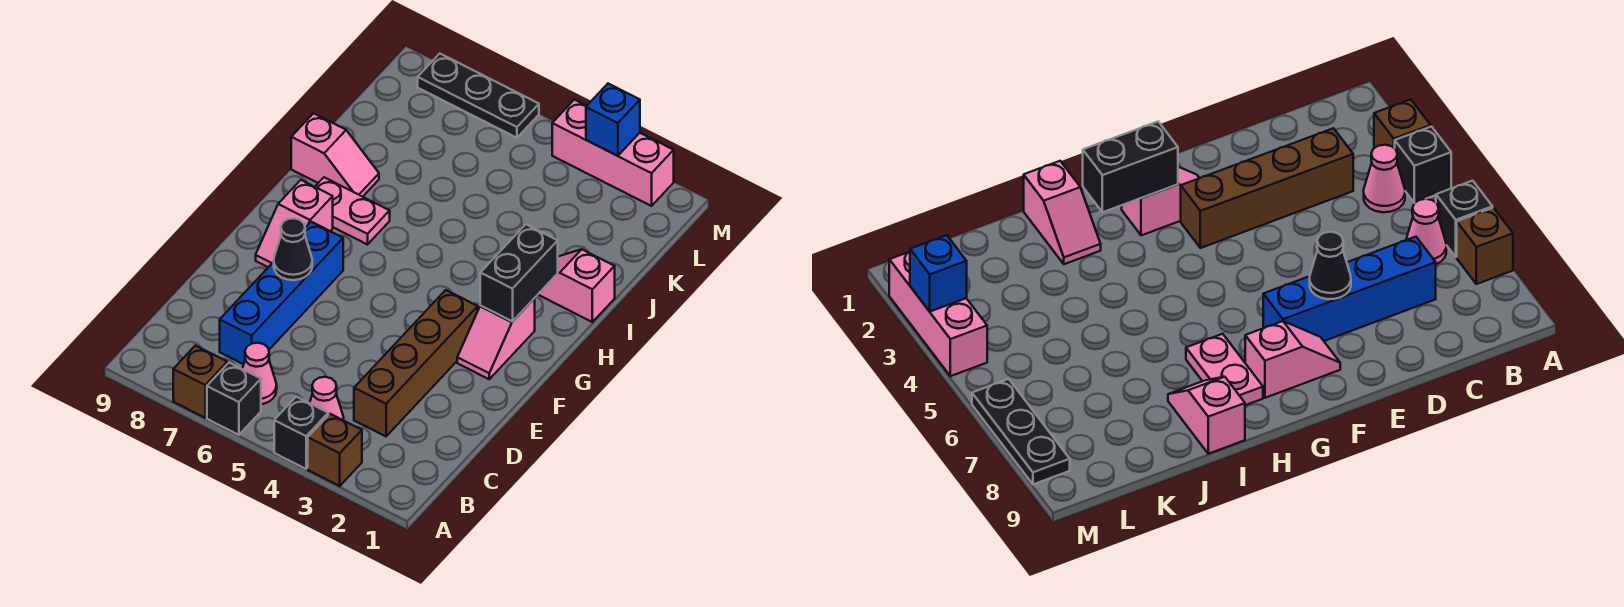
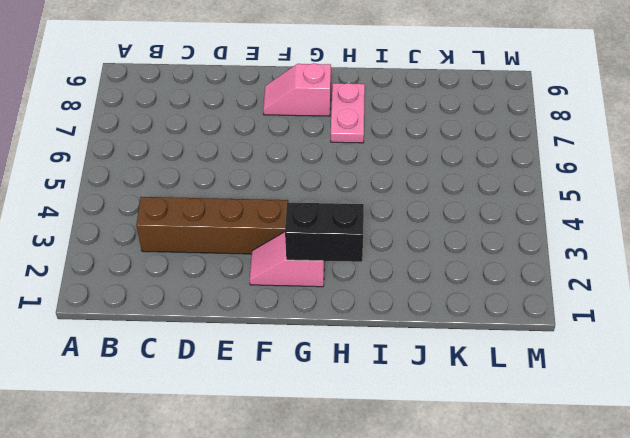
none -> brown brick A3 level 1
none -> black brick A4 level 1
none -> black brick A6 level 1

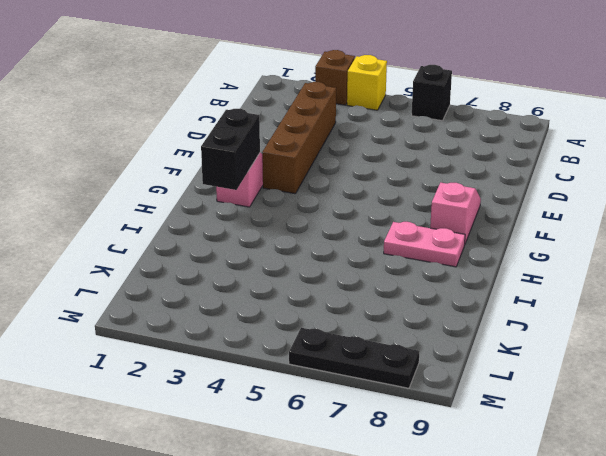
yellow brick A4 level 1 -> black brick A4 level 1
none -> brown brick A7 level 1
none -> pink cone B4 level 1
none -> pink cone B6 level 1

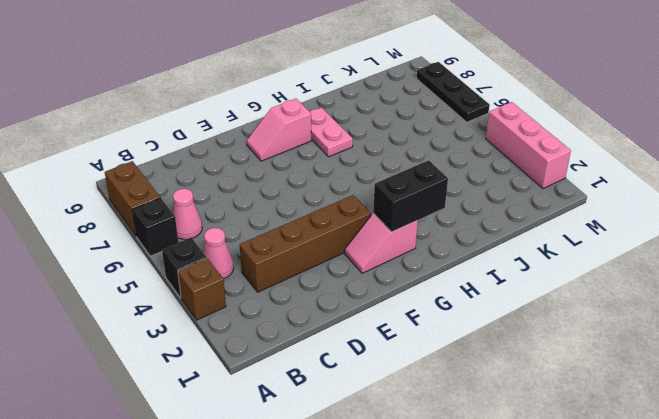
brown brick A7:A8 level 1 -> brown brick A7 level 1
none -> blue brick C7:F7 level 1
none -> pink slope I1:I2 level 1 top 1
none -> pink slope I8:I9 level 1 top 9

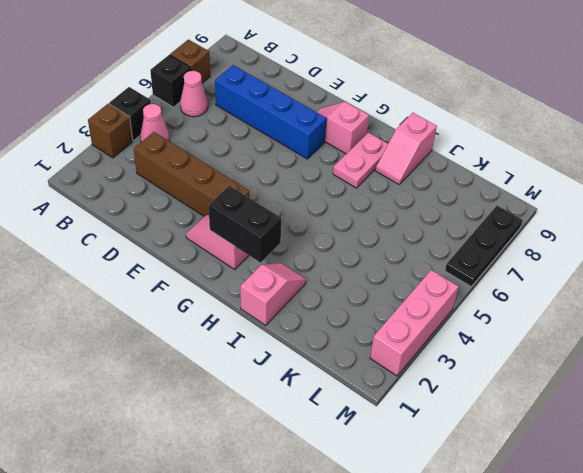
none -> black cone E7 level 2
none -> blue brick M3 level 2

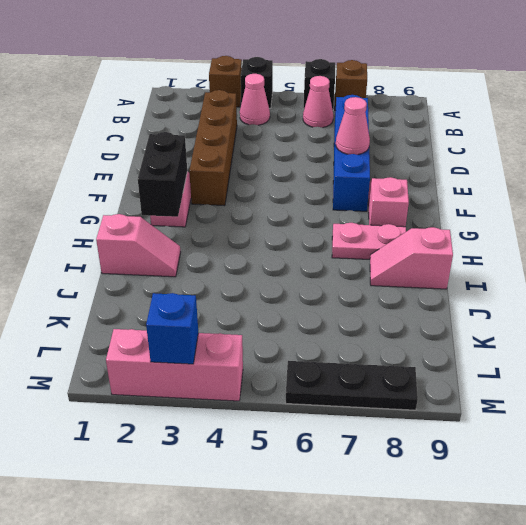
pink cone E7 level 2 -> black cone E7 level 2

